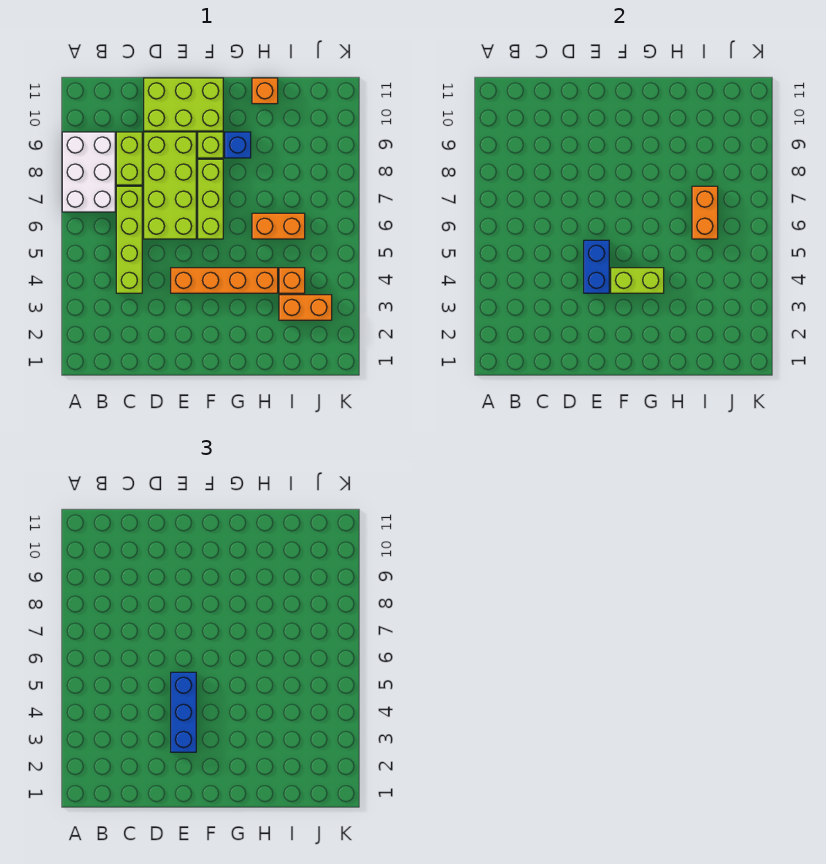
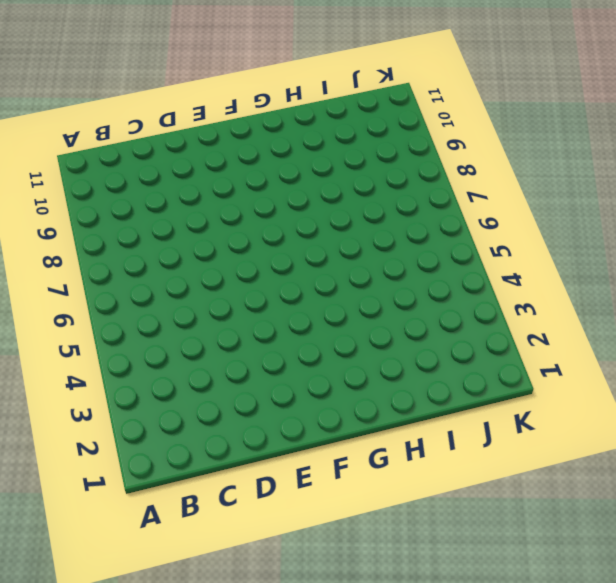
none -> white brick A7:B9 level 1
none -> lime brick C4:C7 level 1
none -> lime brick C8:C9 level 1

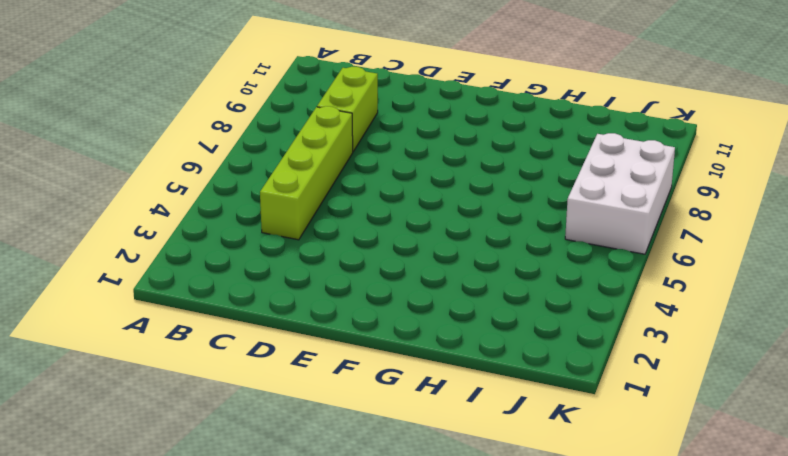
white brick J6:K8 level 1 -> white brick A7:B9 level 1
none -> lime brick D6:E9 level 1
none -> lime brick D10:F11 level 1
none -> orange brick E4:H4 level 1

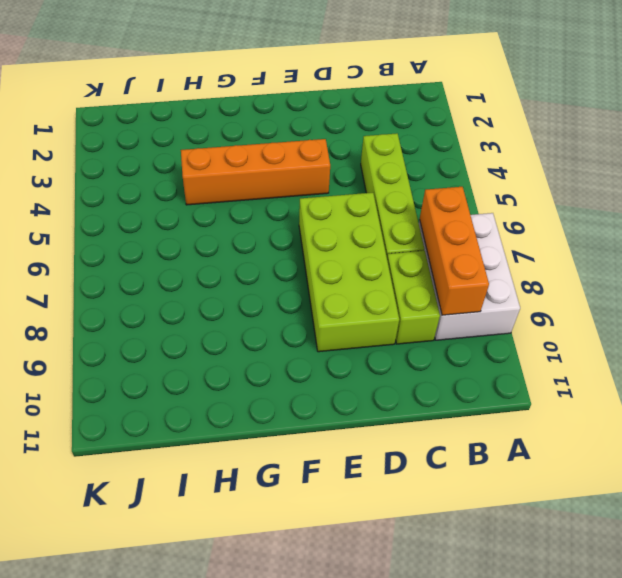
orange brick B7:B9 level 2 -> none
none -> lime brick D10:F11 level 1
none -> lime brick F6:F8 level 1
none -> lime brick F9 level 1

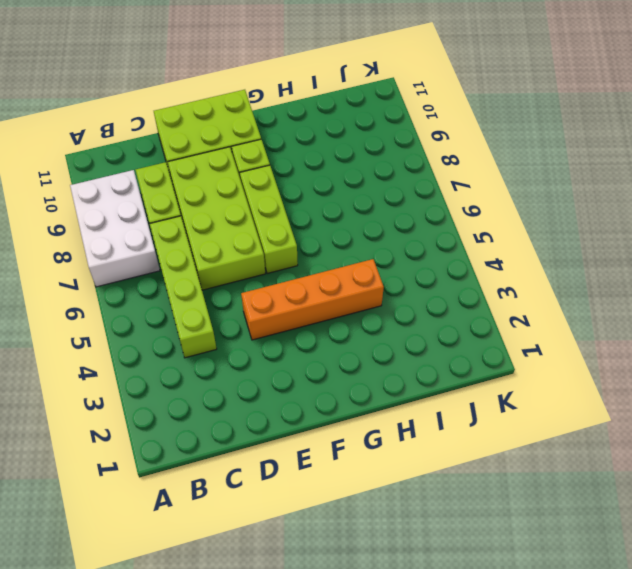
none -> blue brick G9 level 1
none -> orange brick H6:I6 level 1
none -> orange brick H11 level 1

